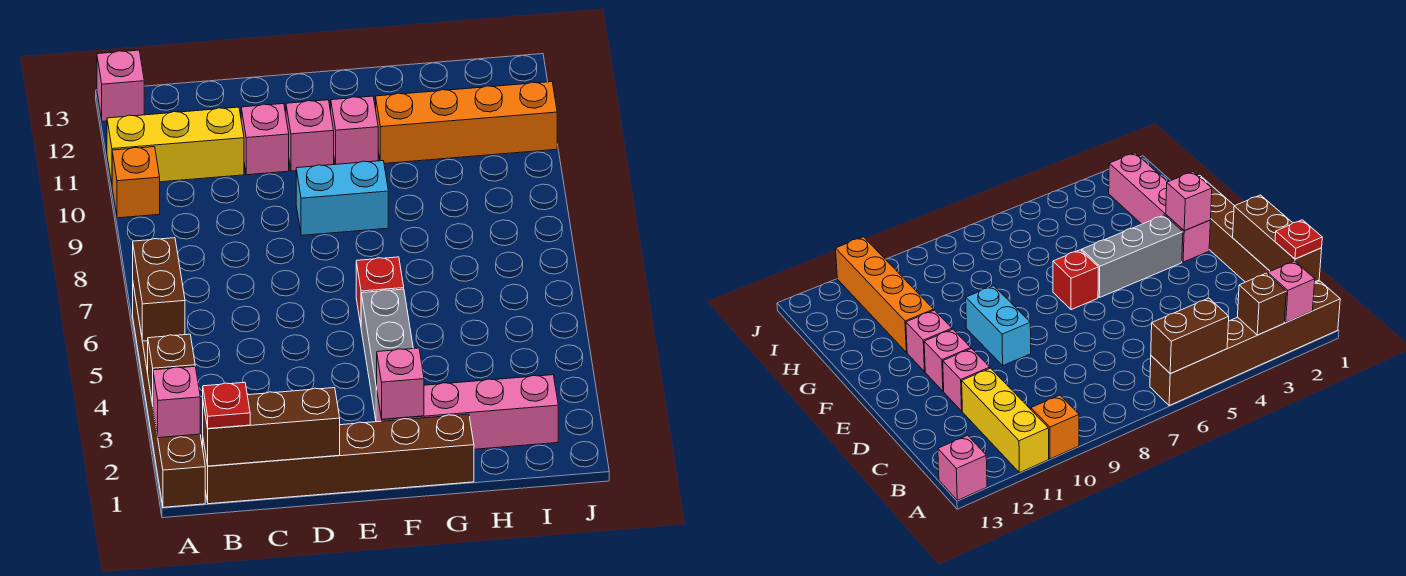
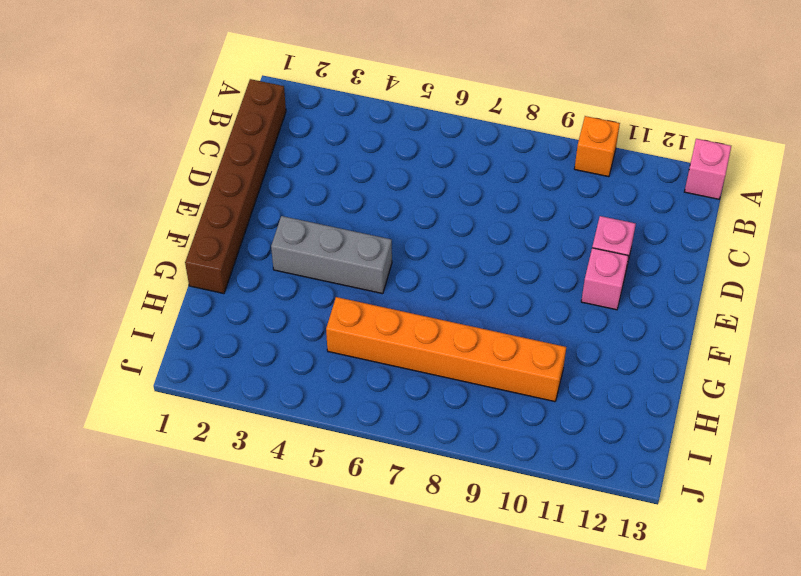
orange brick H5:H10 level 1 -> none
none -> brown brick A1:A6 level 1
none -> yellow brick A11:C11 level 1
none -> cyan brick E9:F9 level 1

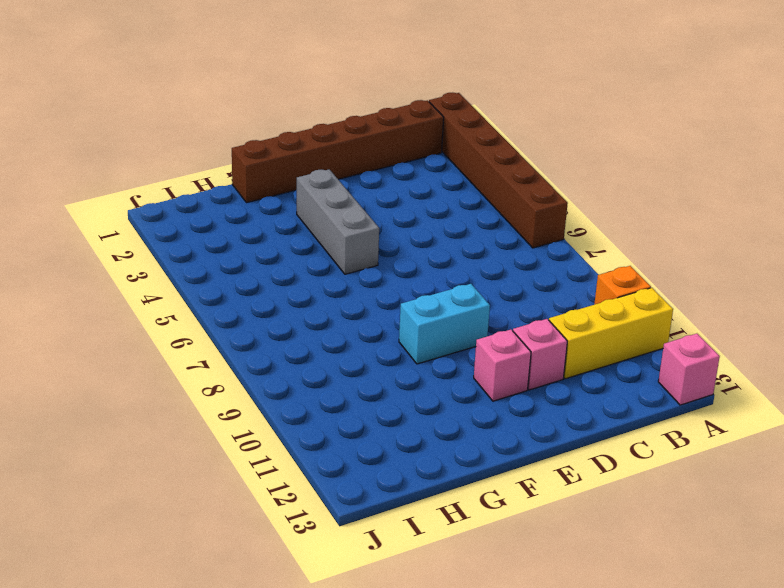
none -> pink brick F2:I2 level 1
none -> red brick F6 level 1
none -> pink brick F11 level 1

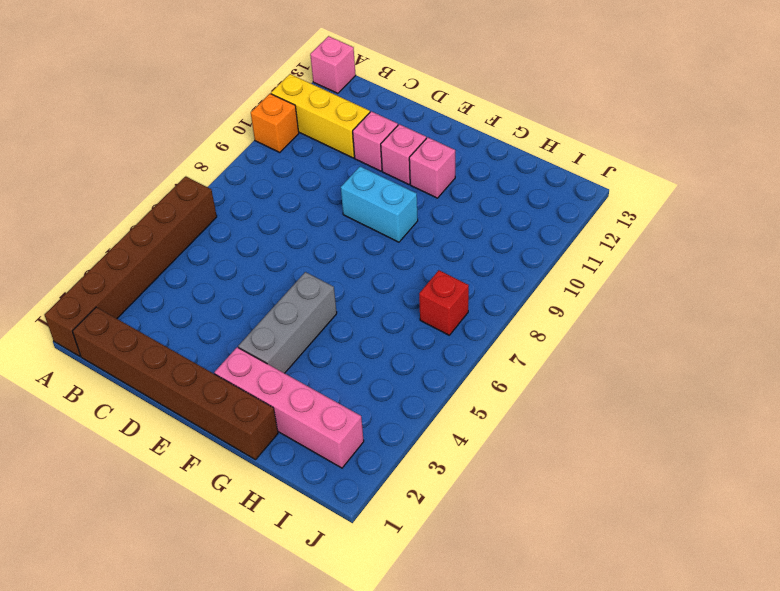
red brick I7 level 1 -> red brick F6 level 1
none -> orange brick G11:J11 level 1
none -> pink brick A2 level 2
none -> brown brick A3 level 2

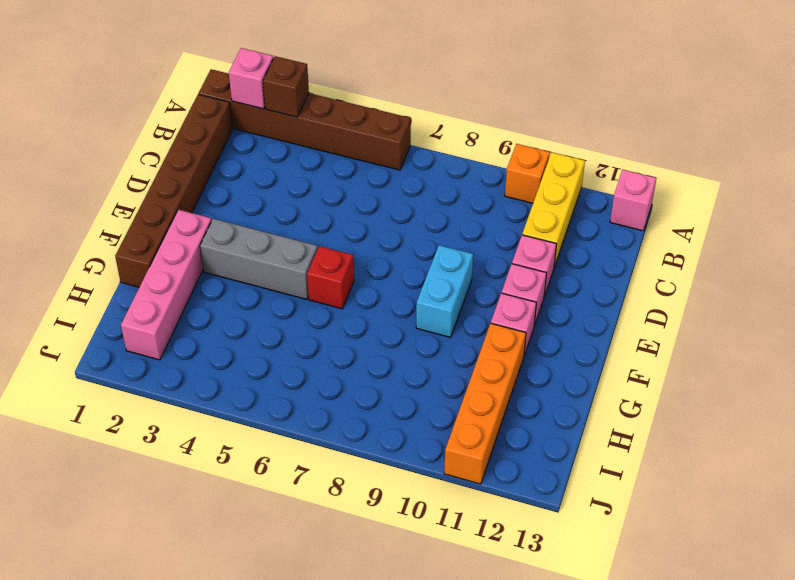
none -> brown brick A5:A6 level 2
none -> brown brick B1:D1 level 2
none -> pink brick F2 level 2

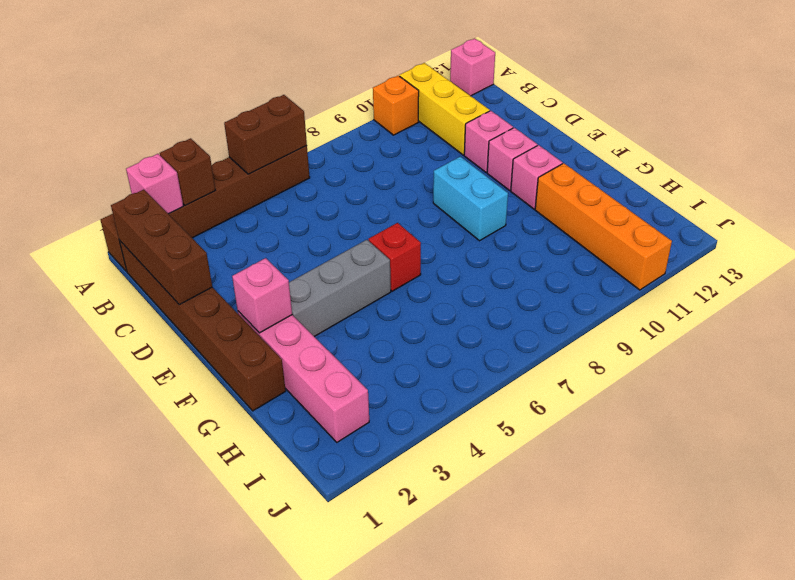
none -> red plate B1 level 3

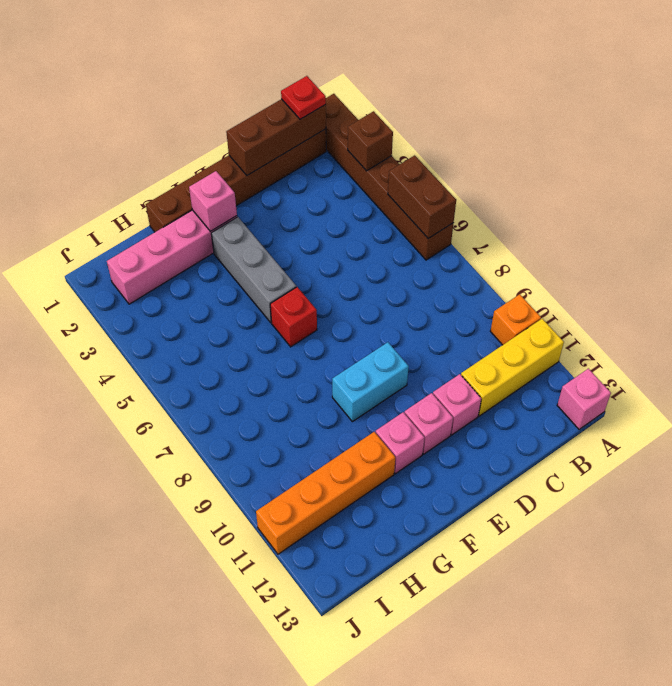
none -> pink brick A2 level 2

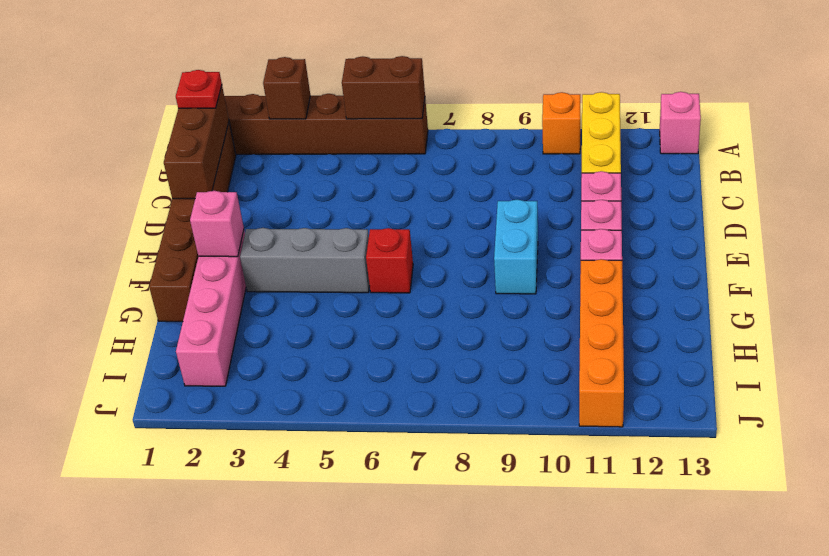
none -> pink brick A2 level 2

